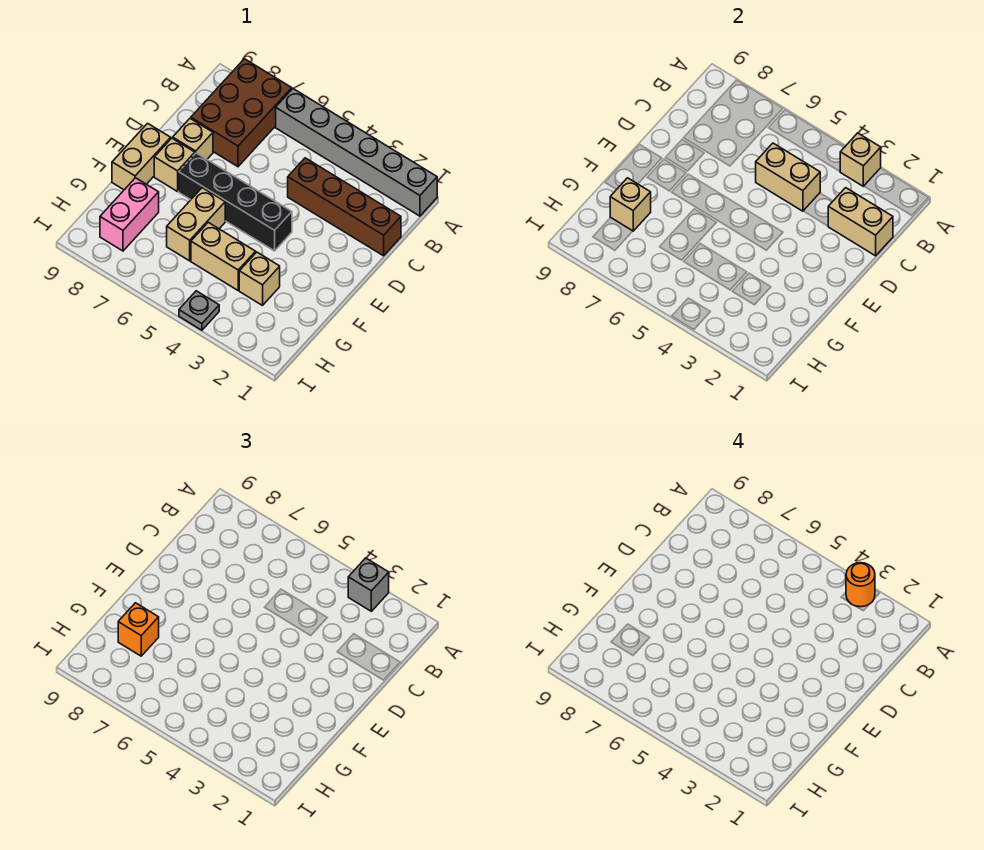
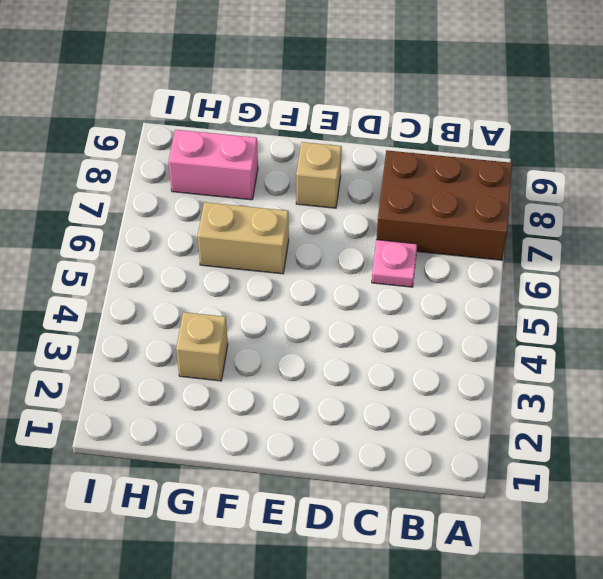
pink plate C6 level 1 -> none
none -> grey brick A1:A6 level 1
none -> brown brick C1:C4 level 1
none -> tan brick D8 level 1

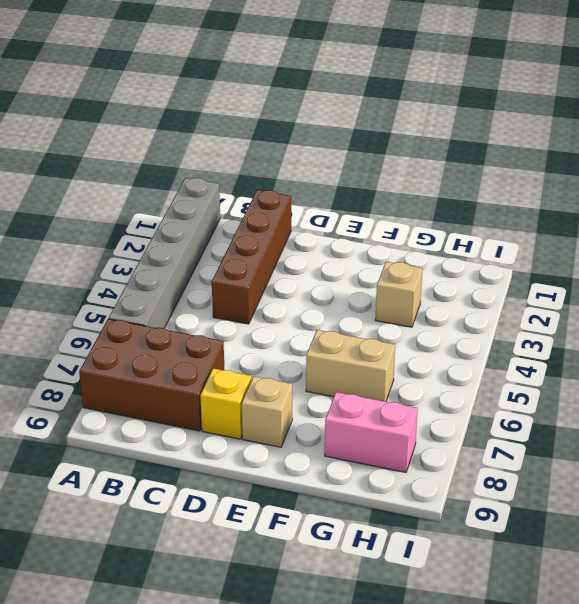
yellow brick D8 level 1 -> tan brick D8 level 1
none -> black brick E4:E7 level 1
none -> tan brick E9:F9 level 1
none -> tan brick G4:G5 level 1

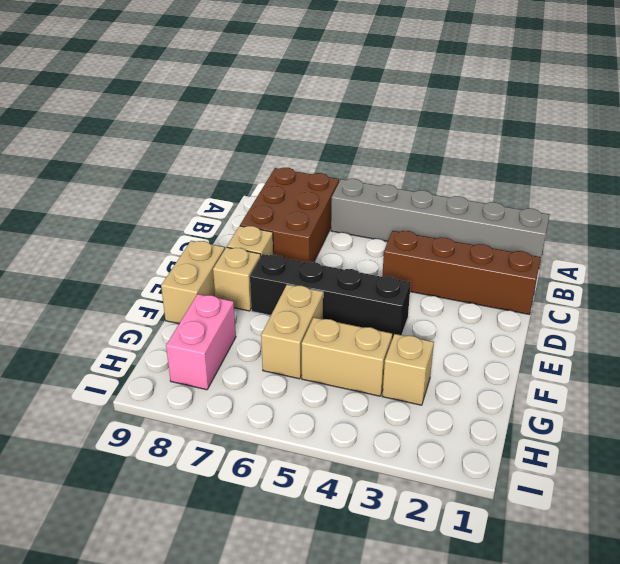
none -> grey plate I4 level 1
none -> tan brick A3 level 2
none -> tan brick C1:C2 level 2

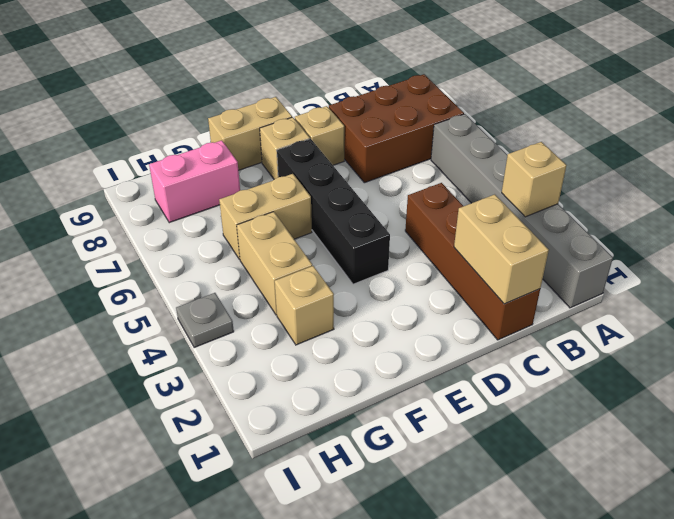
none -> tan brick C4:C5 level 2
none -> tan brick G8 level 2
none -> grey brick A3 level 3

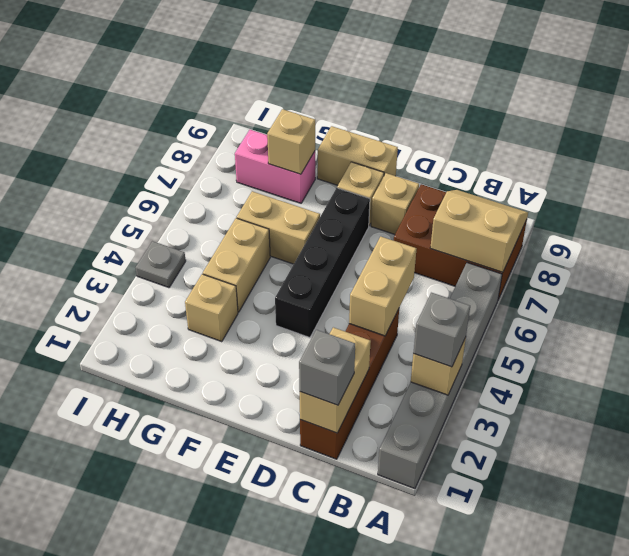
tan slope A7:B8 level 2 top 7 -> none
grey brick C1 level 3 -> none
none -> orange brick G8 level 3
none -> orange round brick A3 level 4

